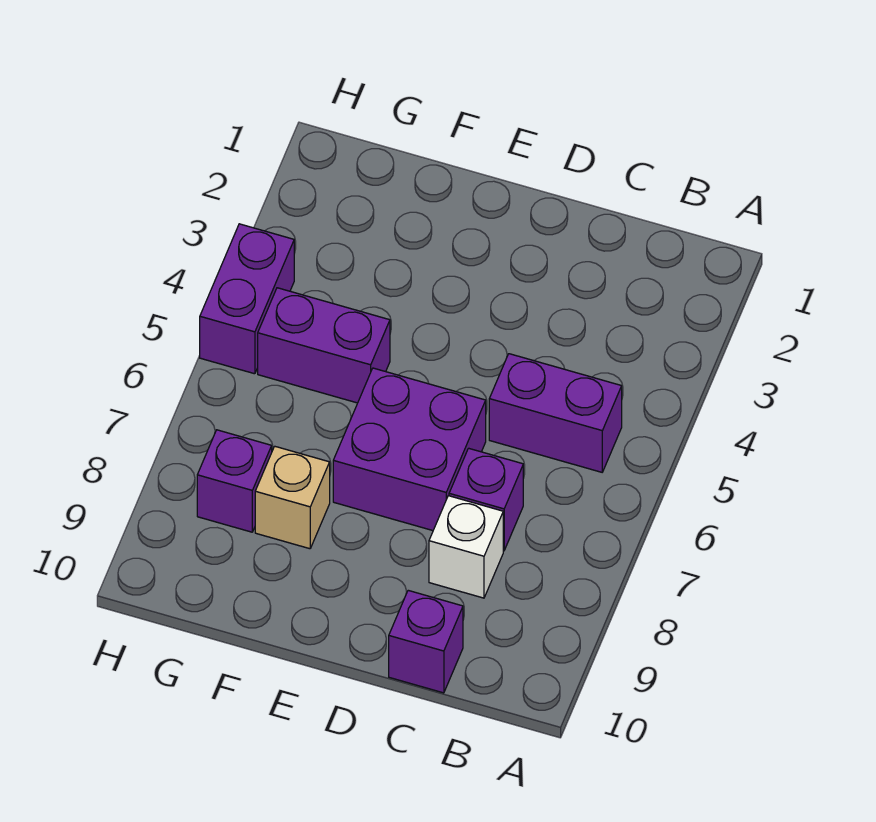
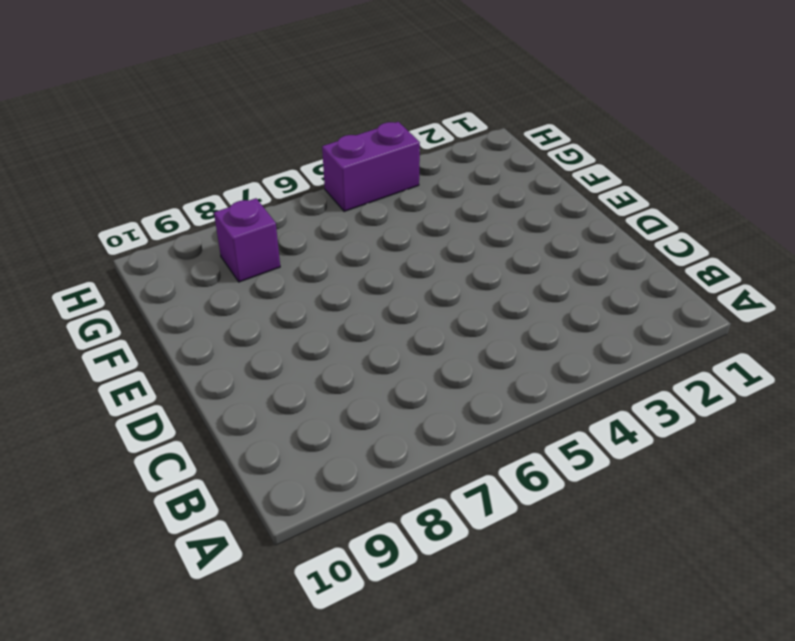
none -> purple brick B5:C5 level 1
none -> purple brick C7 level 1

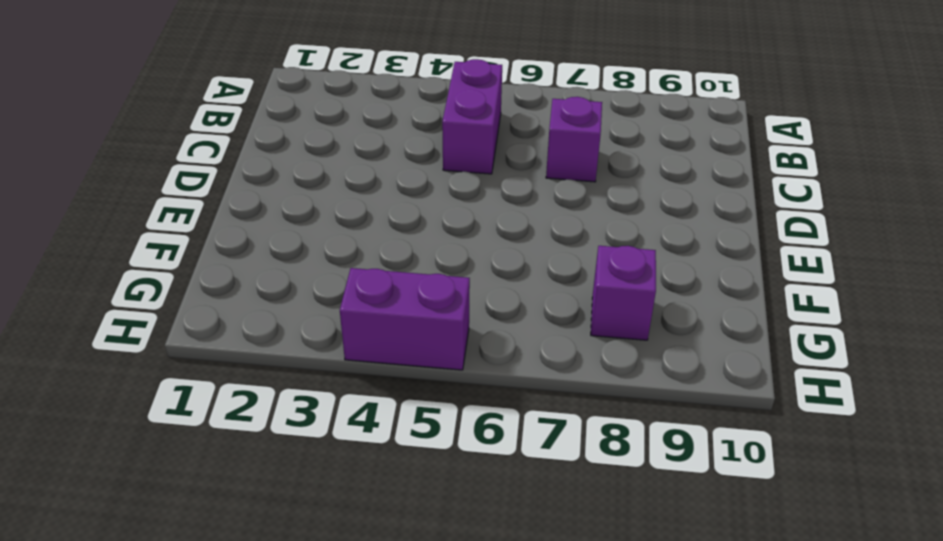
none -> white brick C8 level 1
none -> purple brick C10 level 1

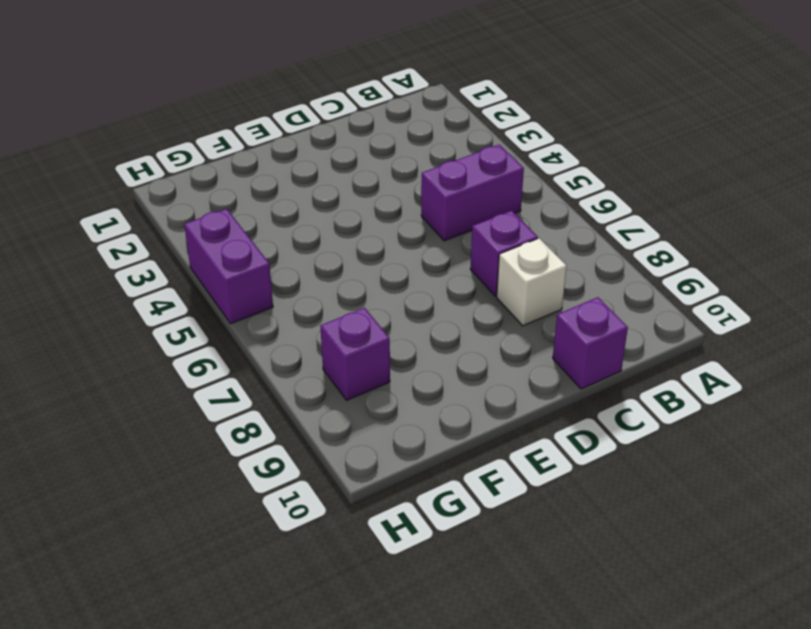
none -> purple brick D6:E7 level 1
none -> purple brick F5:G5 level 1

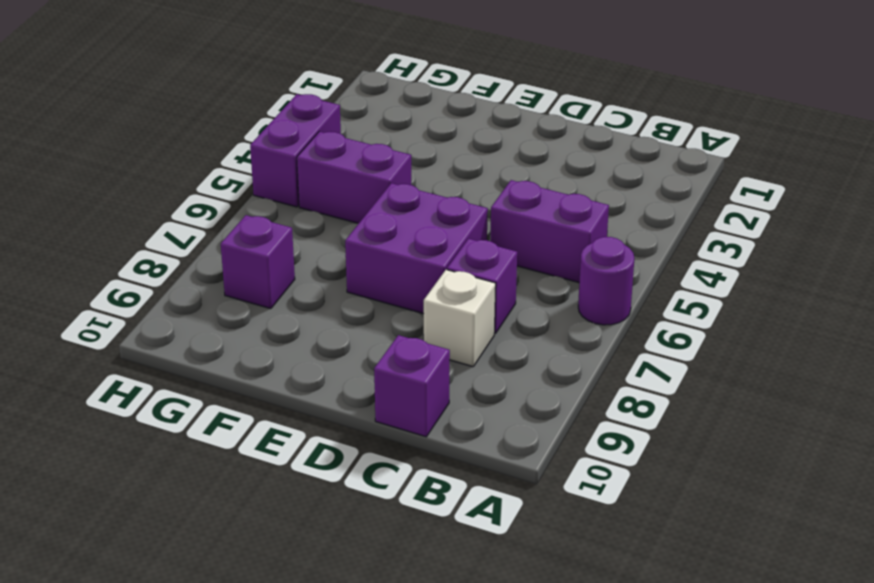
purple round brick A6 level 1 -> none
none -> tan brick F8 level 1

